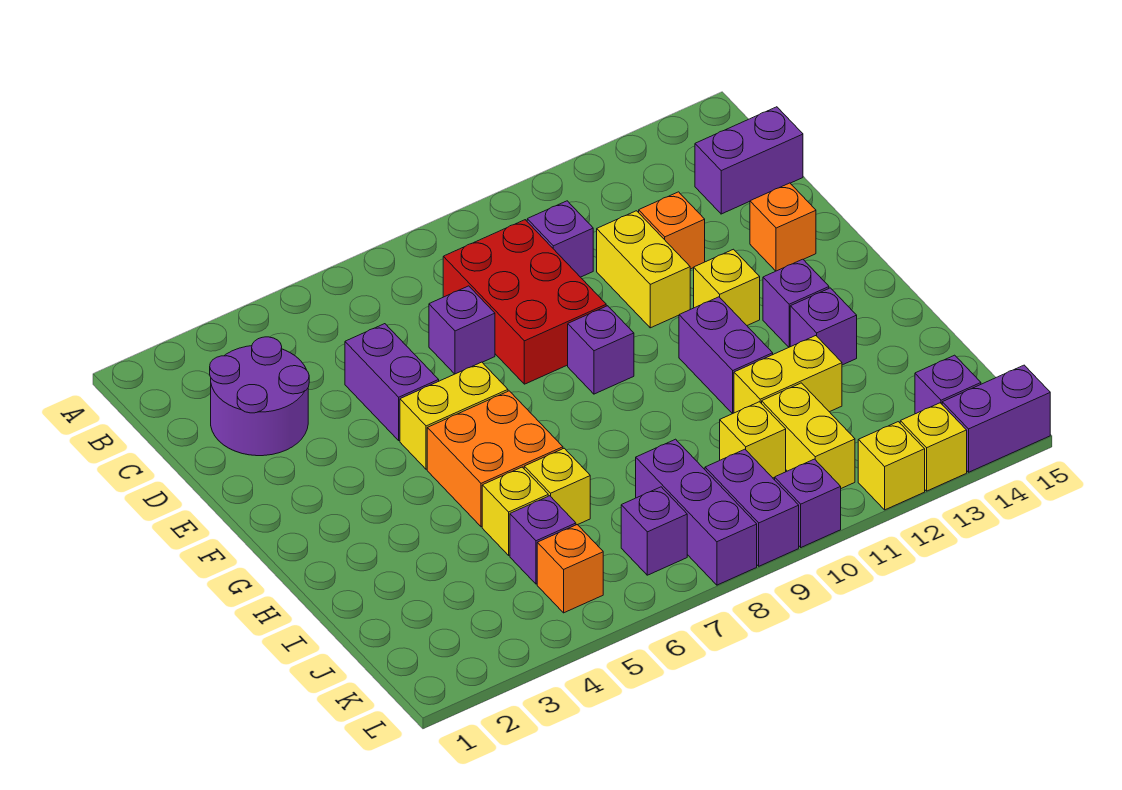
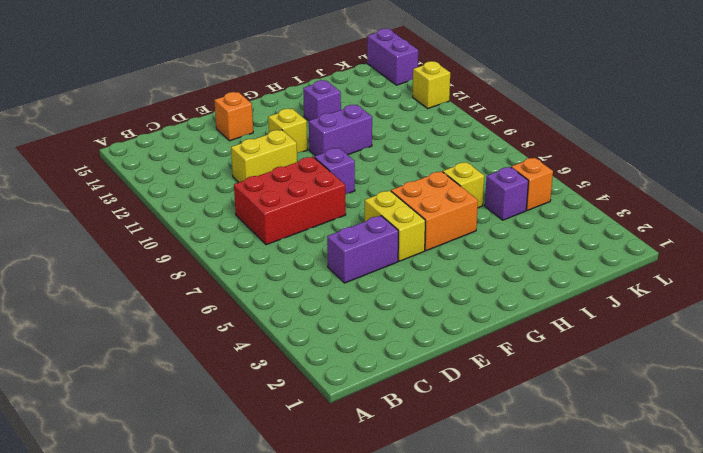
none -> purple round brick C2:D3 level 1
none -> purple brick C10 level 1
none -> purple brick C14:C15 level 1
none -> purple brick D7 level 1

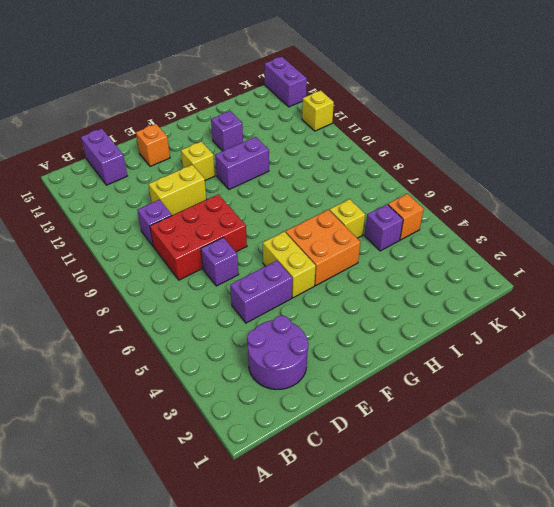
none -> orange brick D12 level 1
none -> purple brick F9 level 1
none -> purple brick G13 level 1
none -> yellow brick I5 level 1

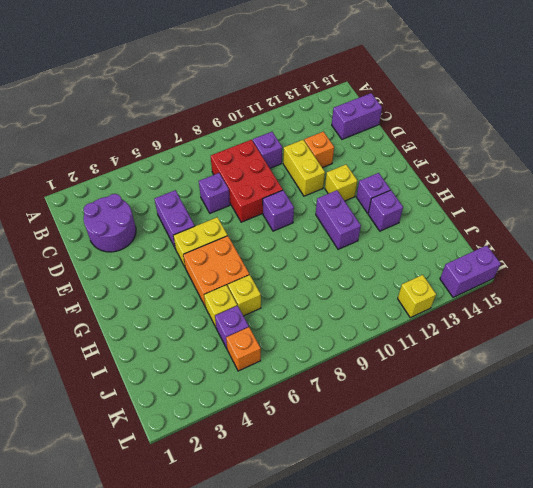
none -> orange brick E14 level 1
none -> yellow brick I11:I12 level 1
none -> purple brick J8:L8 level 1
none -> yellow brick J10 level 1

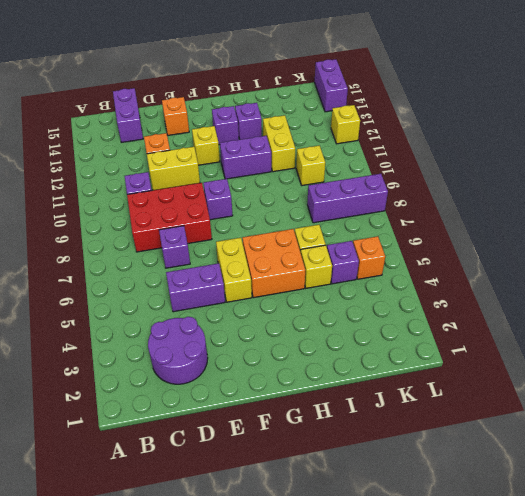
none -> yellow brick J11:K11 level 1
none -> purple brick K7 level 1
none -> purple brick K9:L9 level 1
none -> purple brick K14 level 1

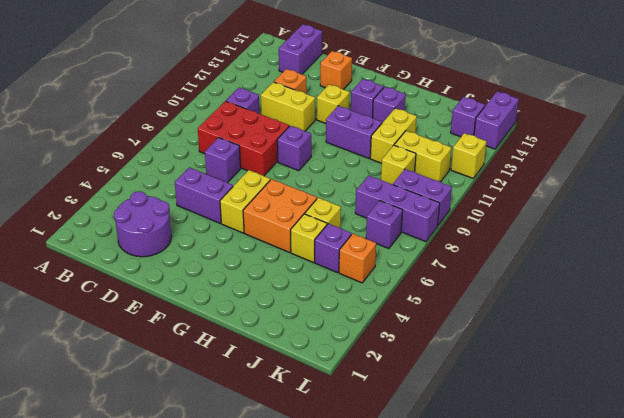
none -> purple brick L10 level 1
none -> yellow brick L13 level 1

